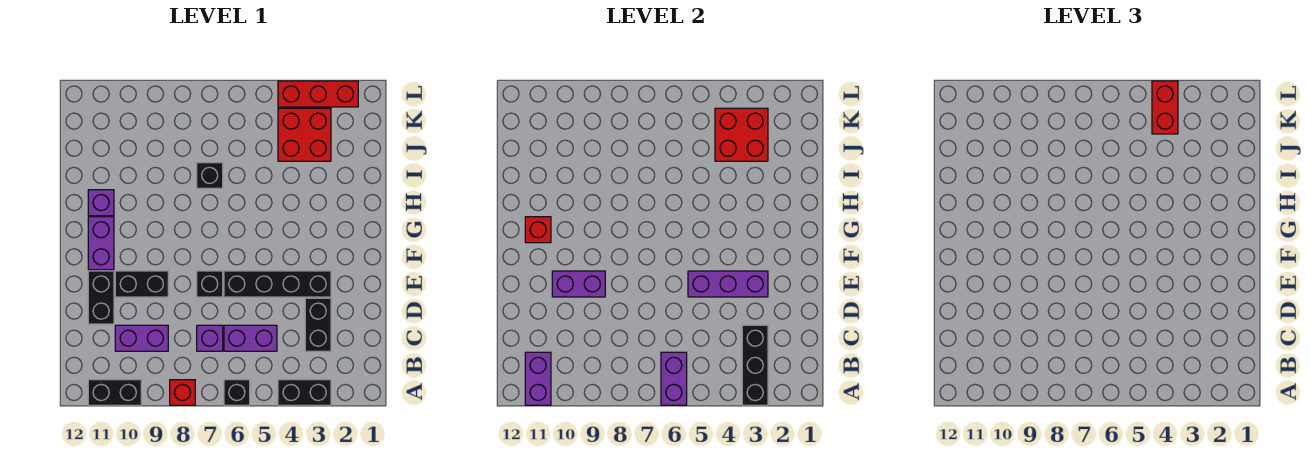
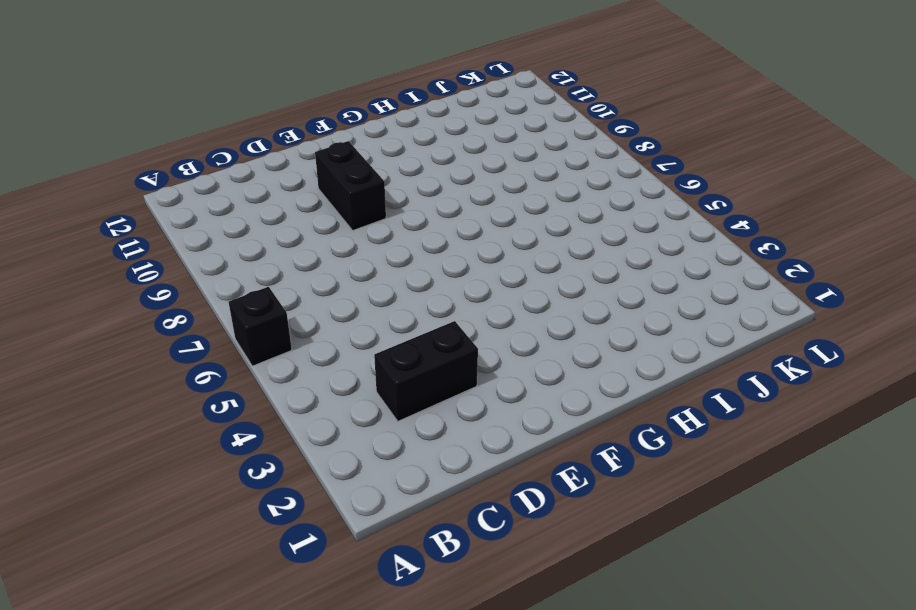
none -> black brick A3:A4 level 1
none -> red brick A8 level 1
none -> black brick A10:A11 level 1

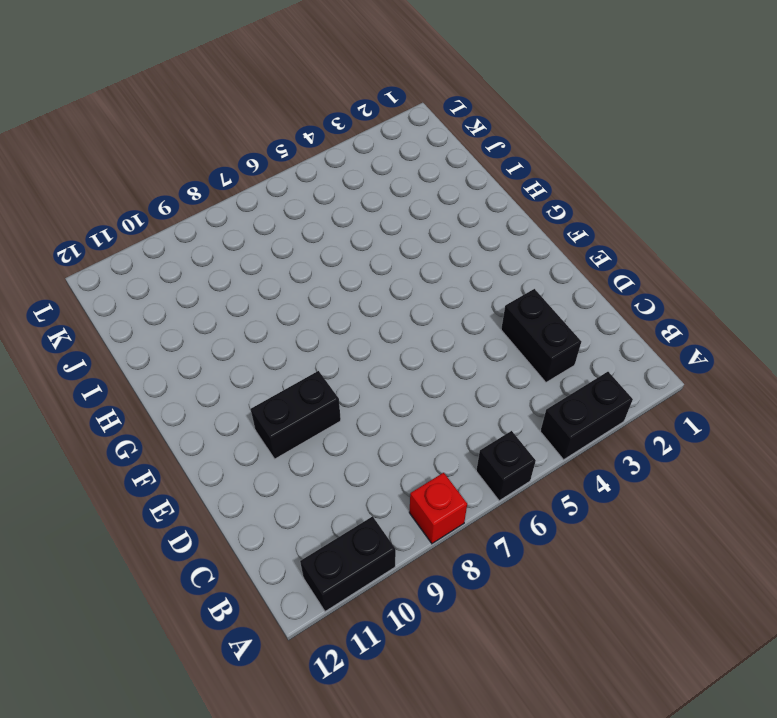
none -> purple brick C5:C6 level 1
none -> purple brick C7 level 1
none -> purple brick C9:C10 level 1

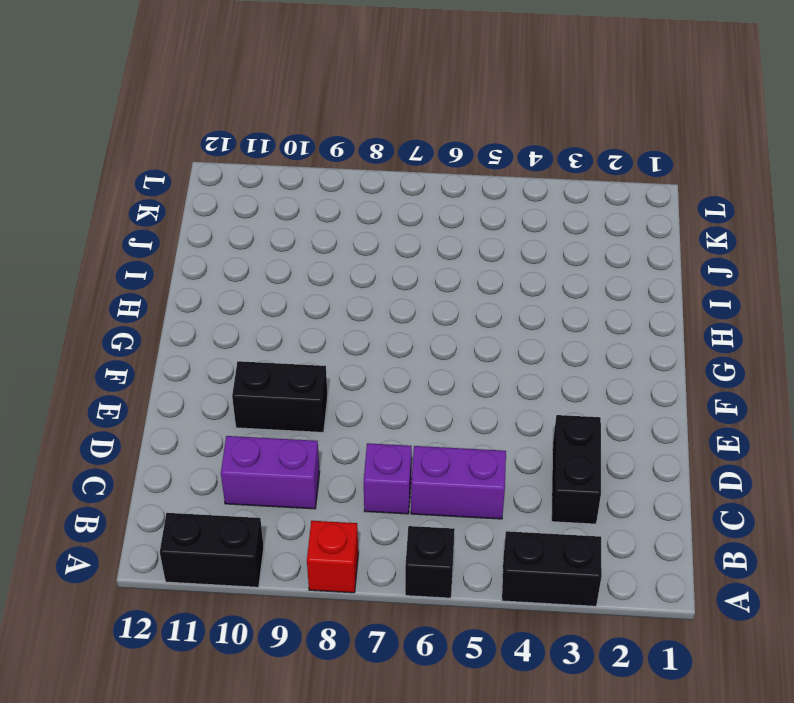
none -> black brick D11:E11 level 1
none -> black brick E3:E6 level 1
none -> black brick E7 level 1

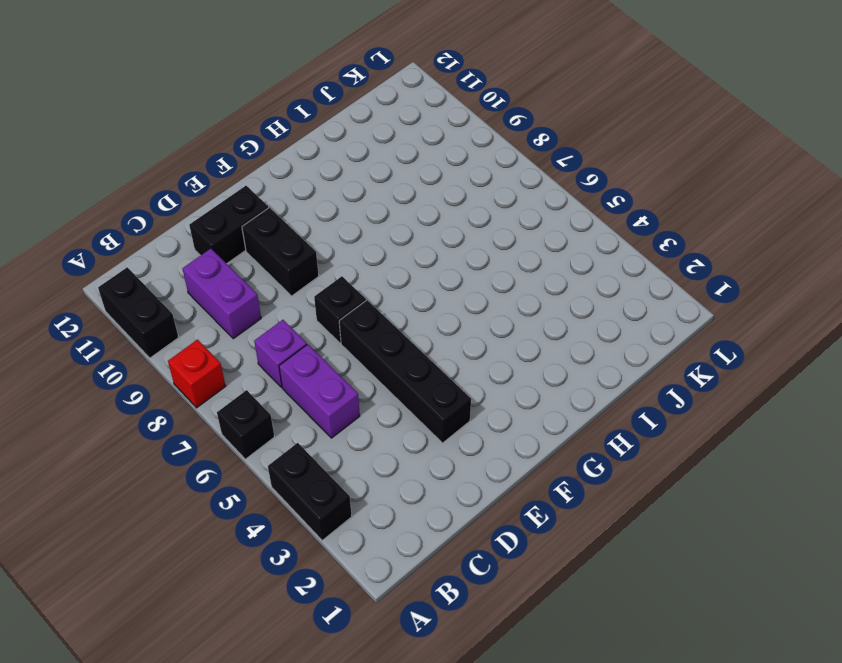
none -> black brick C3:D3 level 1
none -> purple brick F11:G11 level 1
none -> purple brick H11 level 1

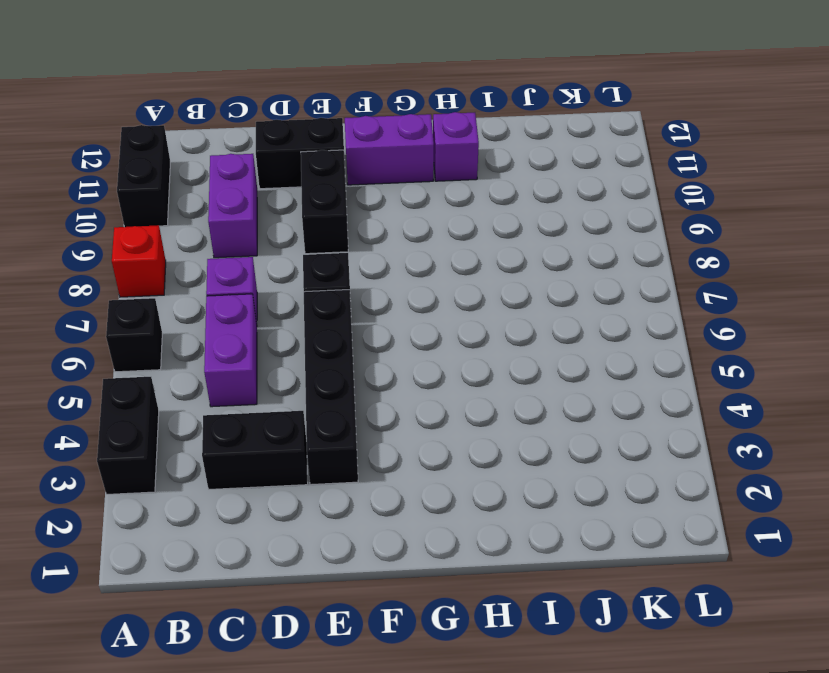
none -> black brick I7 level 1
none -> red brick J3:K4 level 1
none -> red brick L2:L4 level 1

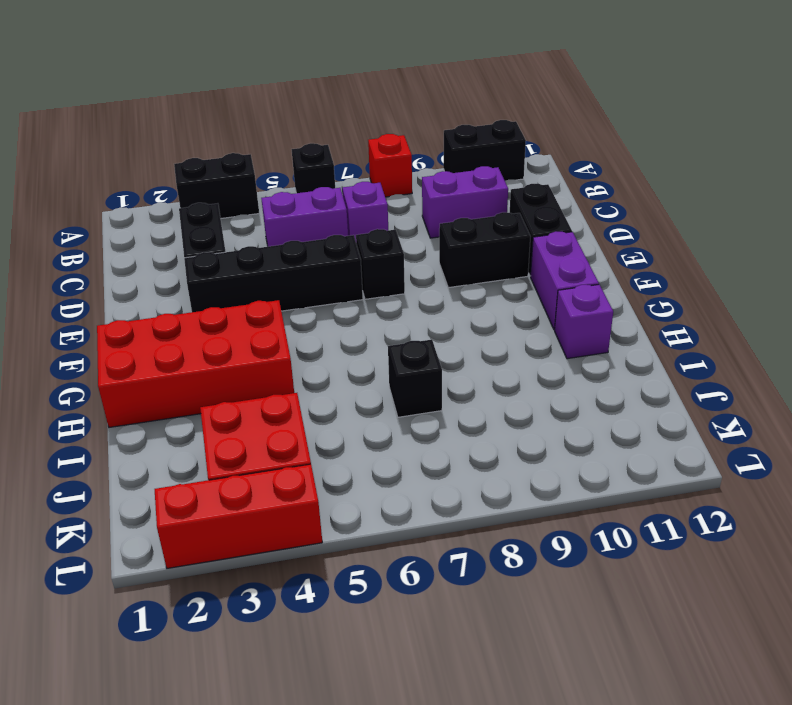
red brick G1:H4 level 1 -> none
none -> black brick A3:C3 level 2
none -> purple brick A6:B6 level 2
none -> purple brick A11:B11 level 2

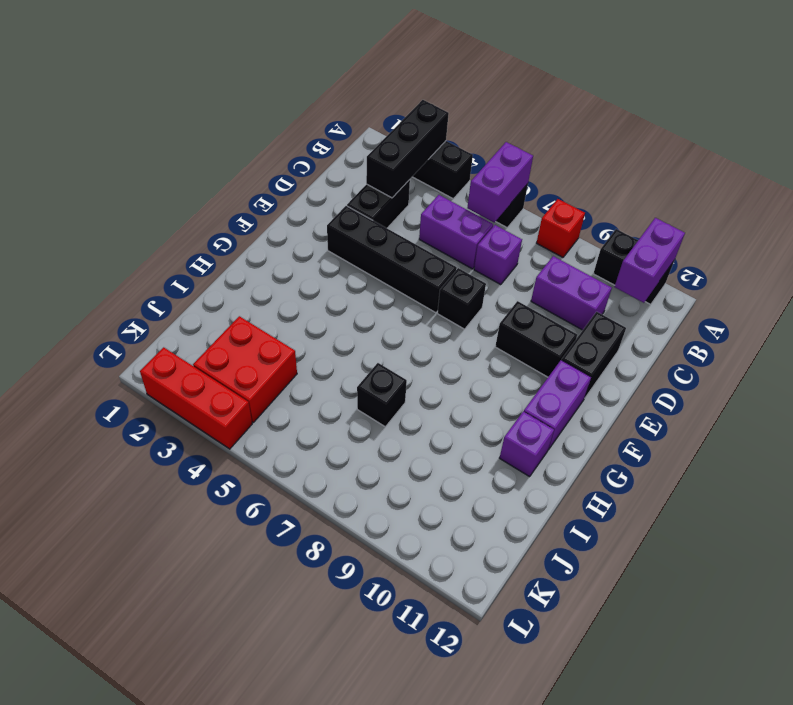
none -> purple brick E3:E5 level 2
none -> purple brick E9:E10 level 2
none -> red brick G11 level 2

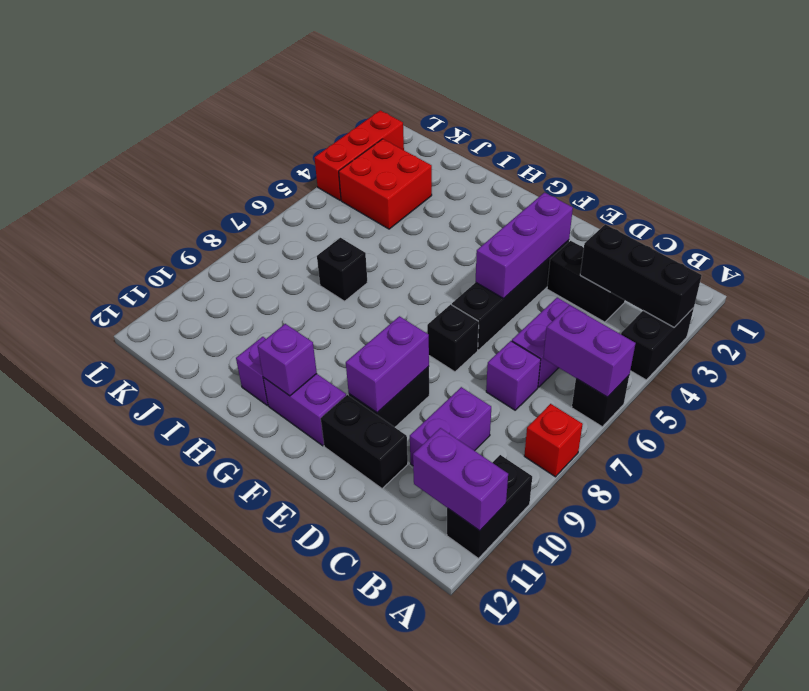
purple brick G11 level 2 -> red brick G11 level 2
none -> red brick J3:K4 level 2
none -> red brick K4:L4 level 3

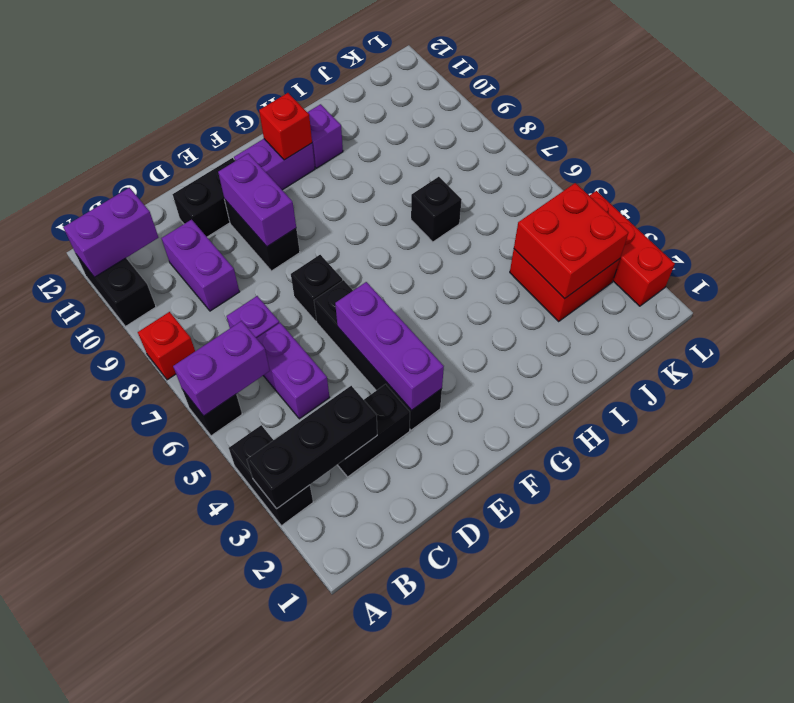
none -> red brick K4:L4 level 3

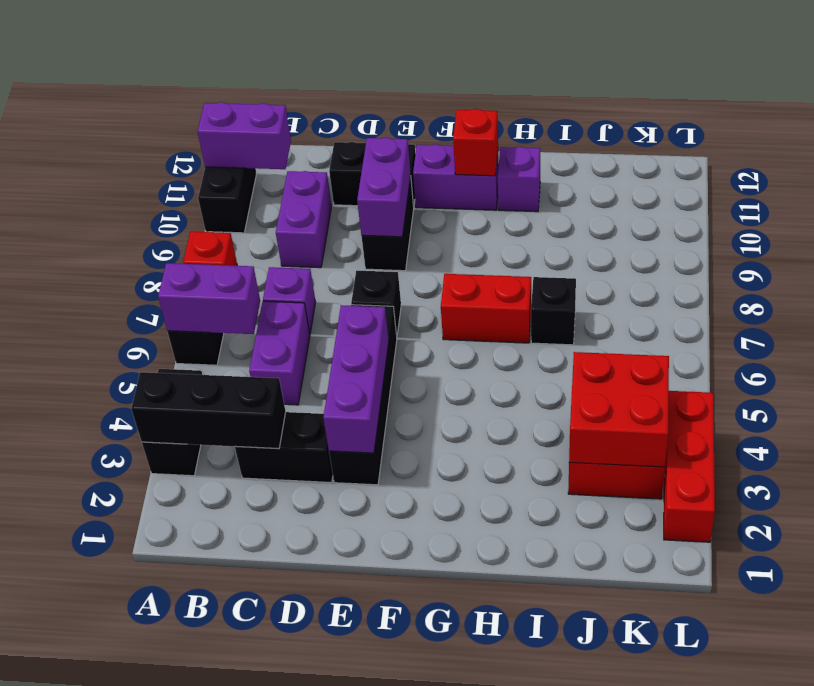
red brick G7:H7 level 1 -> red brick K4:L4 level 3

